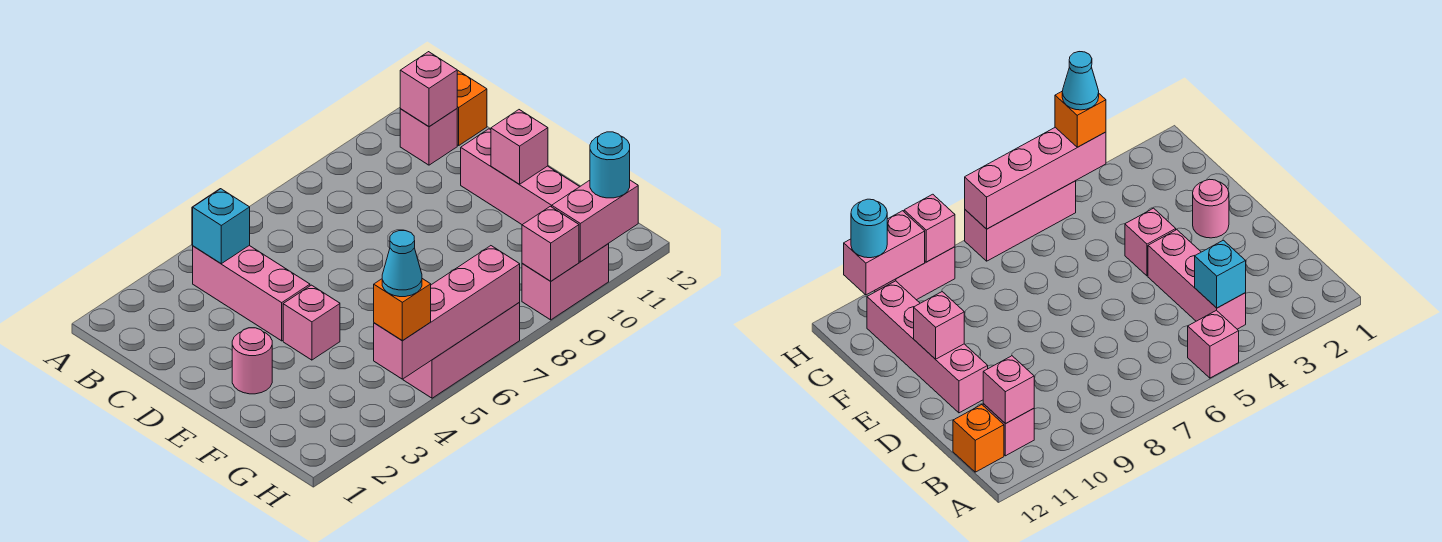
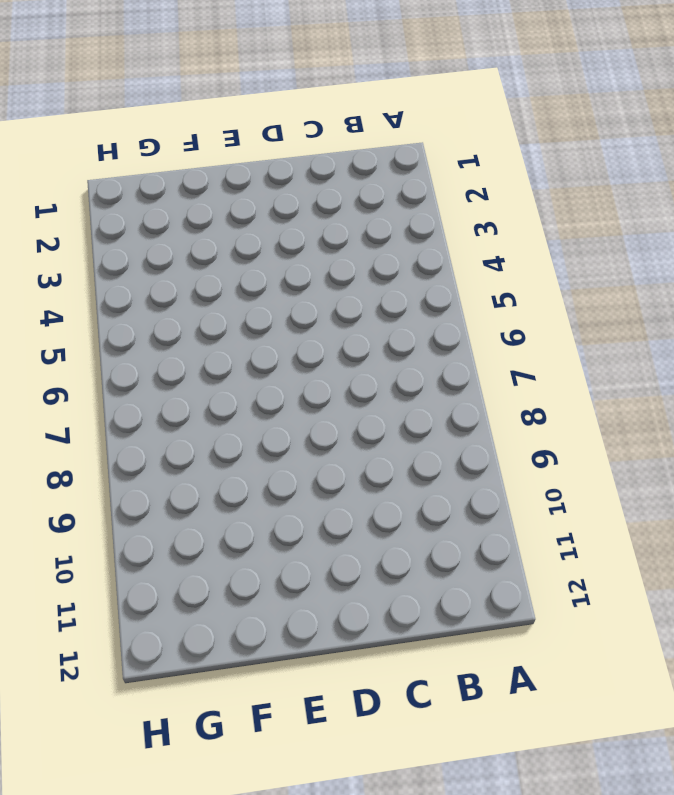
none -> pink brick A5 level 1
none -> pink brick B4:D4 level 1
none -> pink brick B11 level 1

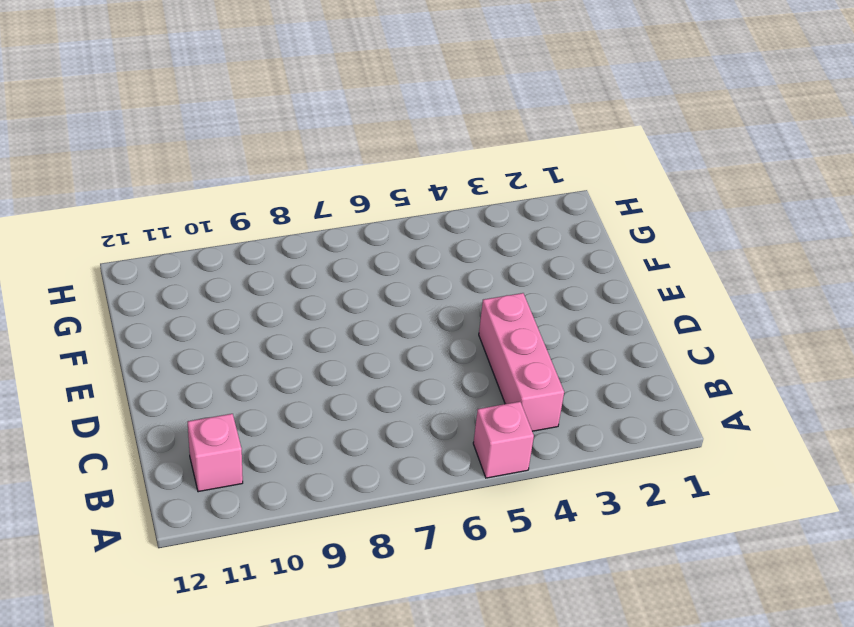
none -> orange brick B12 level 1
none -> pink brick D11:G11 level 1
none -> pink round brick E2 level 1

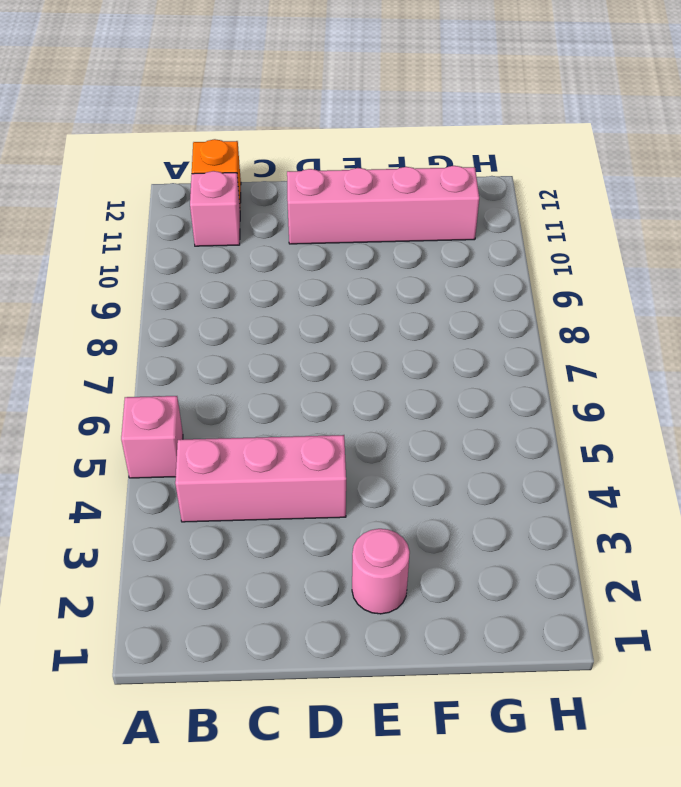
none -> pink brick E4 level 1
none -> pink brick H5:H7 level 1
none -> pink brick H9:H10 level 1

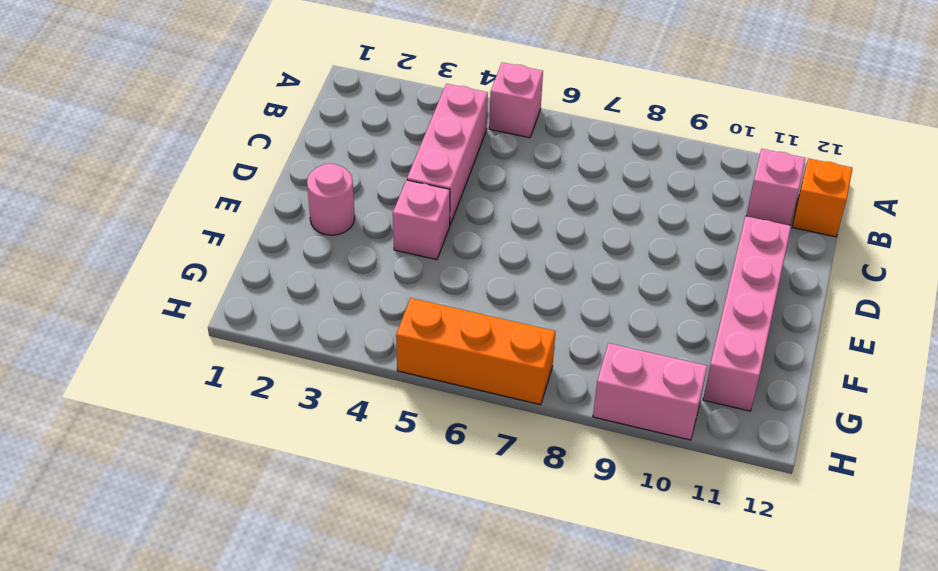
orange brick H5:H7 level 1 -> pink brick H5:H7 level 1
none -> cyan brick B4 level 2
none -> pink brick B11 level 2
none -> pink brick E11 level 2

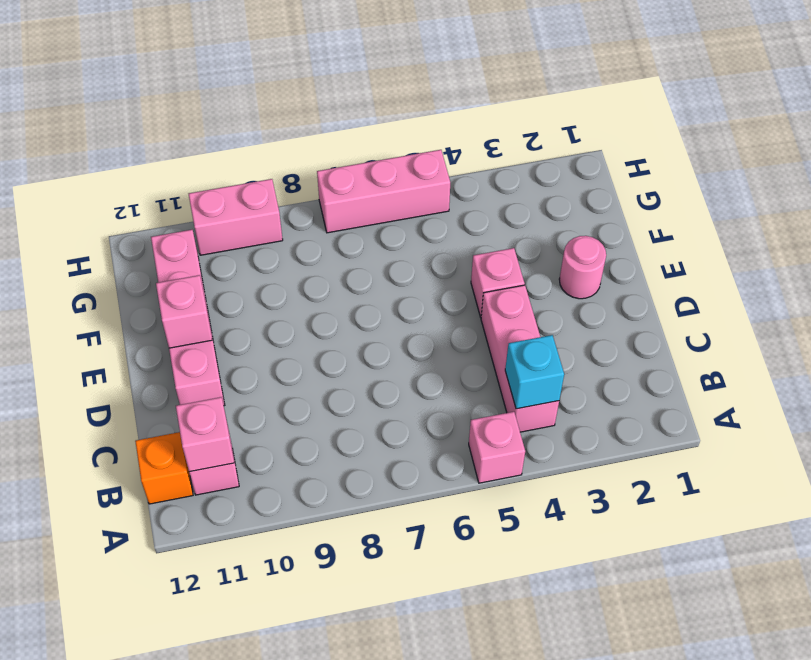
none -> pink brick H4:H7 level 2
none -> pink brick H9 level 2
none -> pink brick H10:H11 level 2

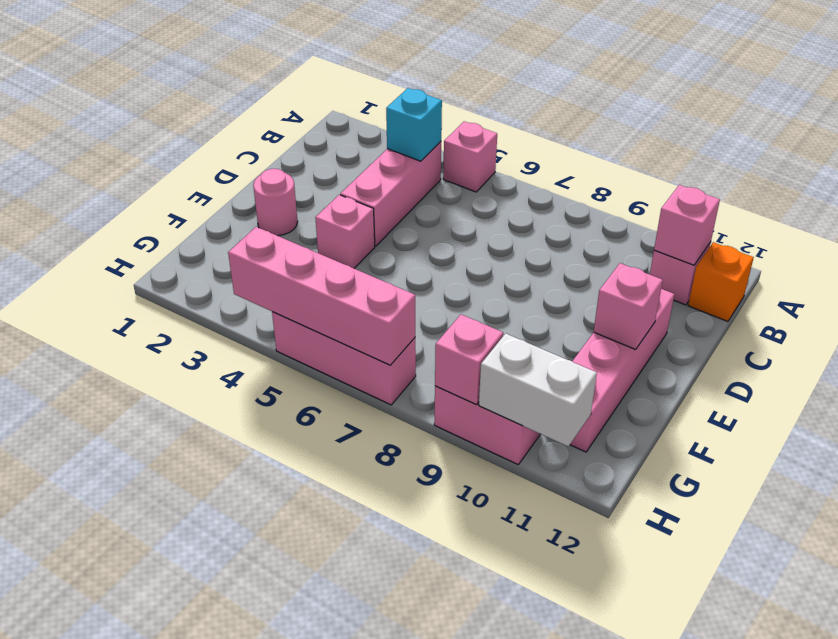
white brick H10:H11 level 2 -> pink brick H10:H11 level 2
none -> orange brick H4 level 3
none -> cyan round brick H11 level 3
none -> cyan cone H4 level 4

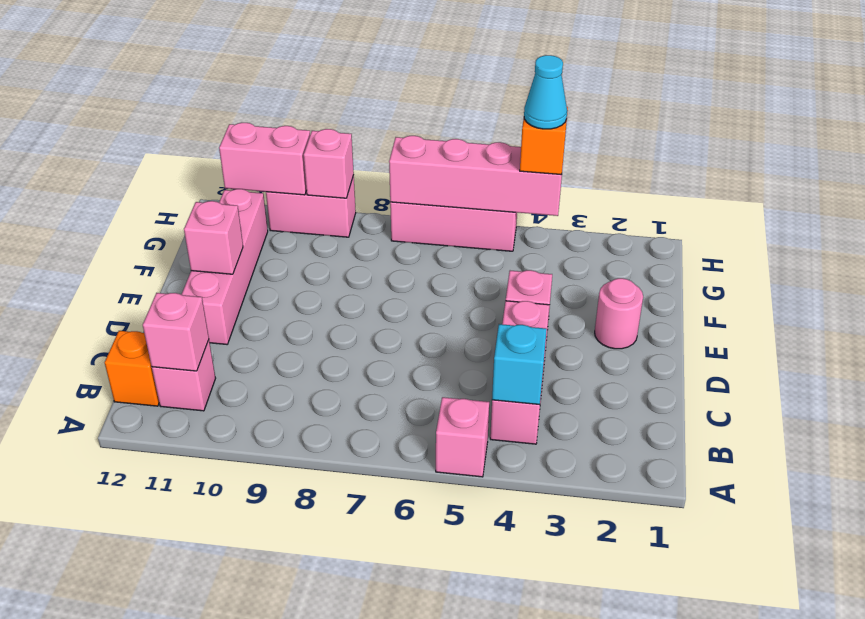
none -> cyan round brick H11 level 3

